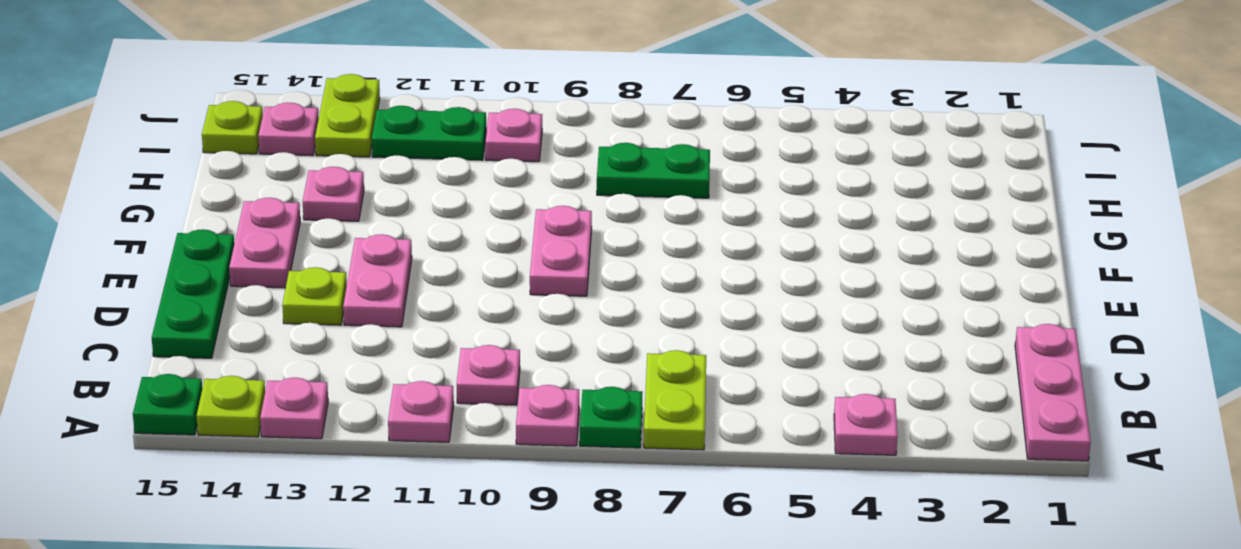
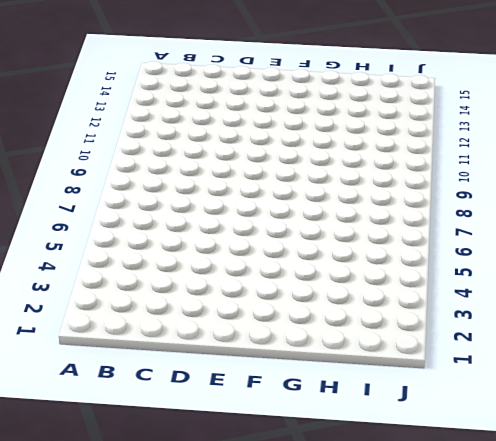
none -> pink plate A1:C1 level 1
none -> pink plate A4 level 1
none -> lime plate A7:B7 level 1

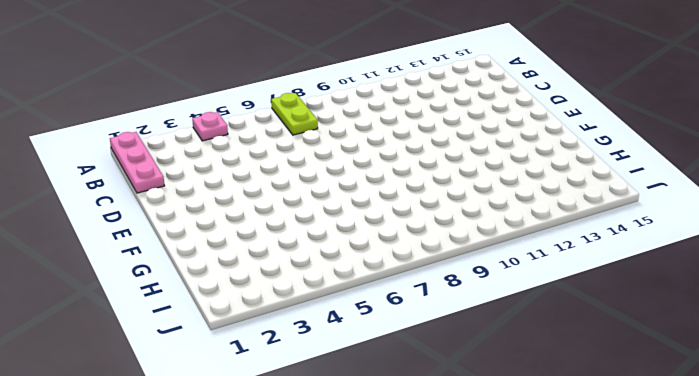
none -> green plate A8 level 1
none -> pink plate A9 level 1
none -> pink plate A11 level 1

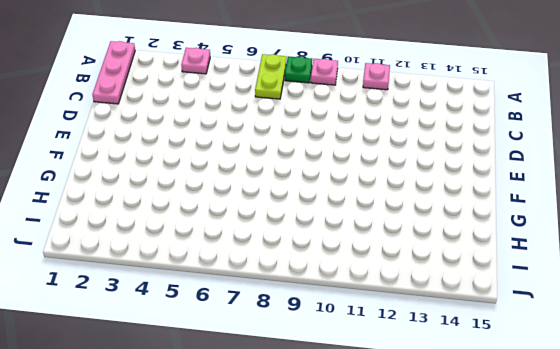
none -> pink plate A13 level 1
none -> lime plate A14 level 1
none -> green plate A15 level 1

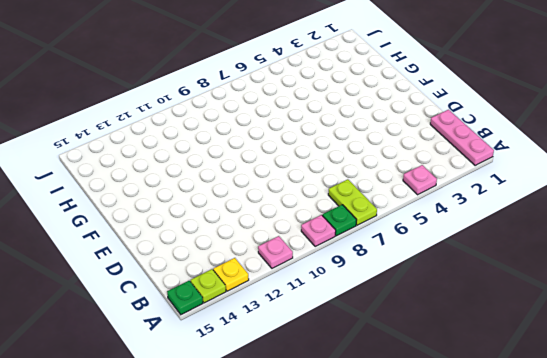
yellow plate A13 level 1 -> pink plate A13 level 1
none -> pink plate B10 level 1
none -> green plate C15:E15 level 1
none -> pink plate D12:E12 level 1

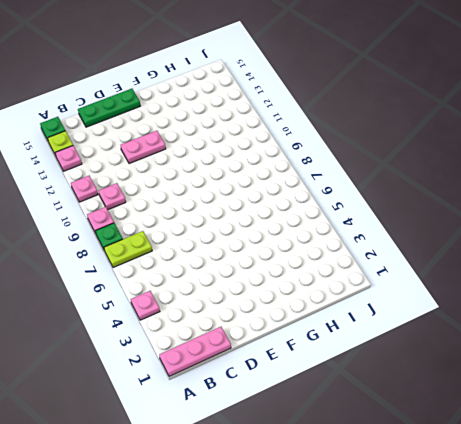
none -> lime plate D13 level 1
none -> pink plate E9:F9 level 1
none -> pink plate E14:F14 level 1

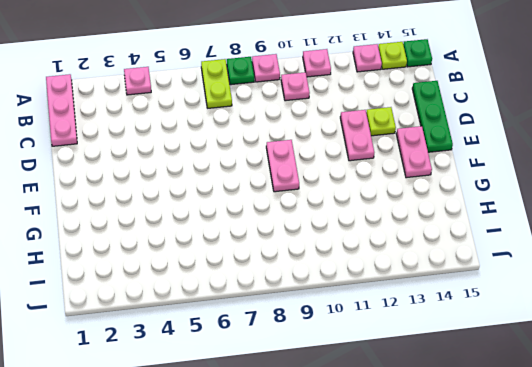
none -> pink plate G13 level 1
none -> green plate H7:H8 level 1
none -> pink plate I10 level 1

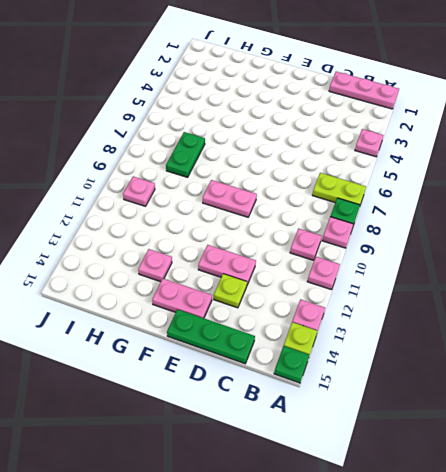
none -> green plate I11:I12 level 1
none -> lime plate I13:J13 level 1
none -> pink plate I14 level 1

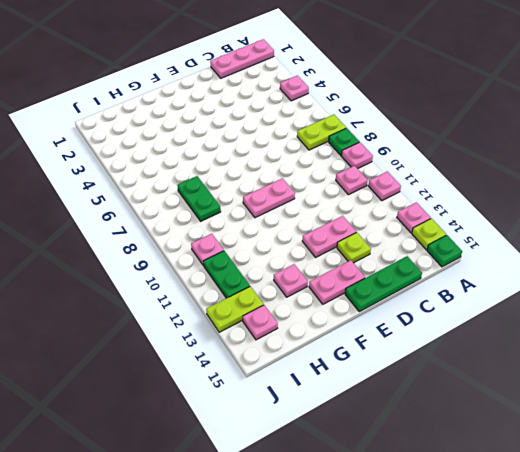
none -> lime plate I15 level 1

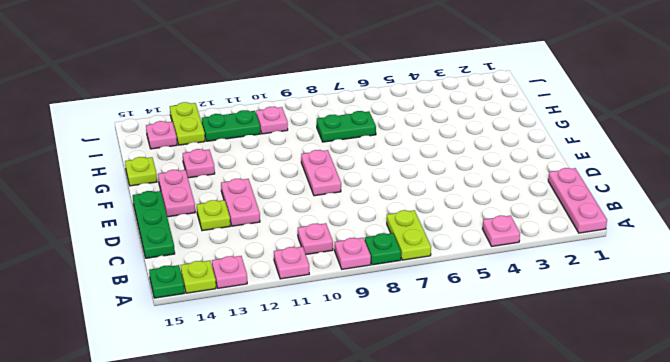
lime plate G15 level 1 -> lime plate I15 level 1

